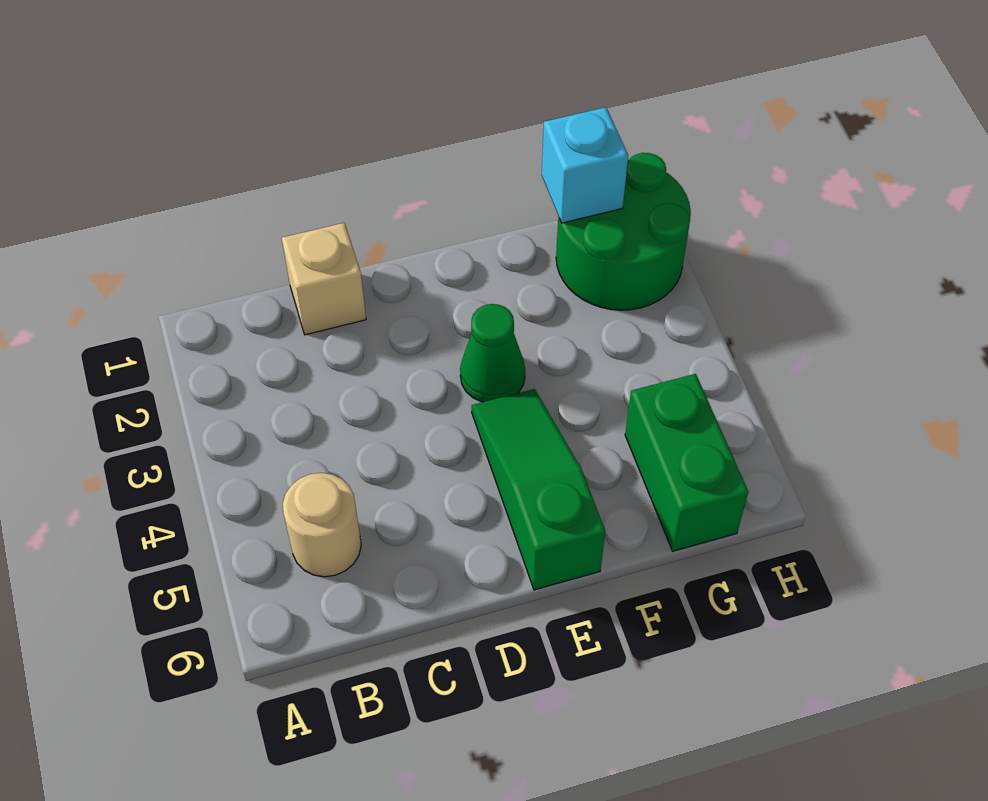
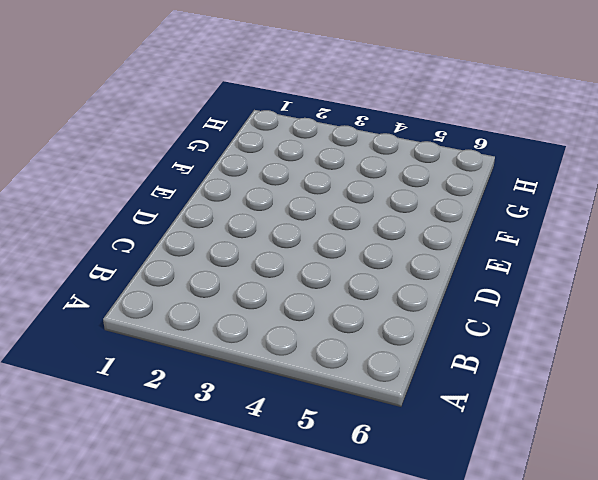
none -> tan round brick B5 level 1
none -> tan brick C1 level 1

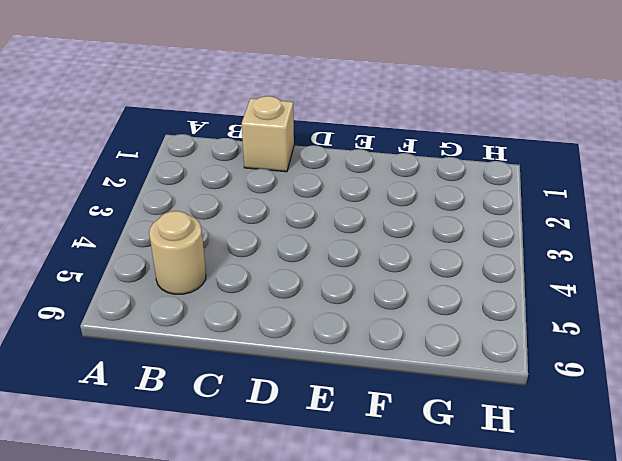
none -> green cone E3 level 1
none -> green slope E4:E6 level 1 top 6

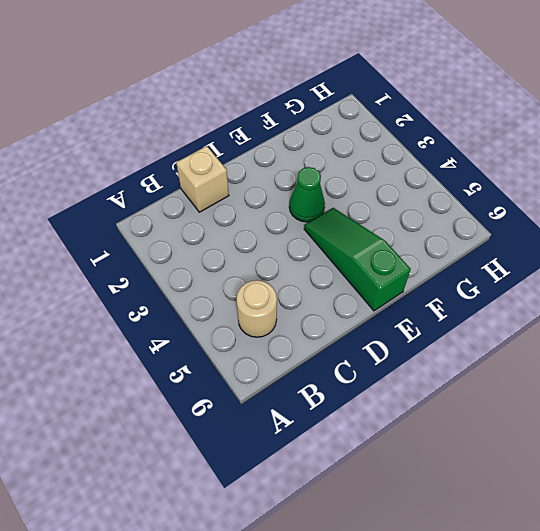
none -> green round brick G1:H2 level 1
none -> green brick G5:G6 level 1

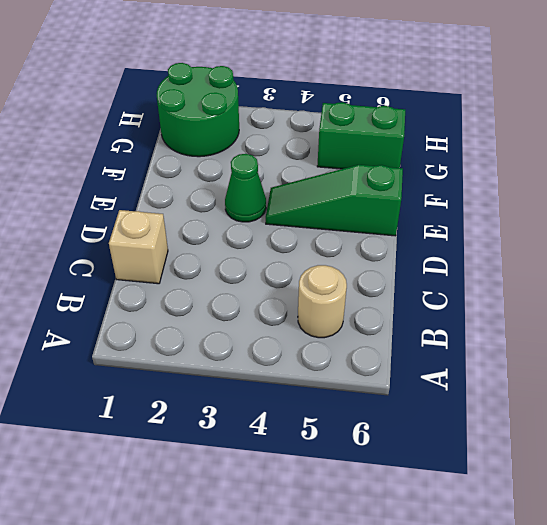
none -> cyan brick G1 level 2

